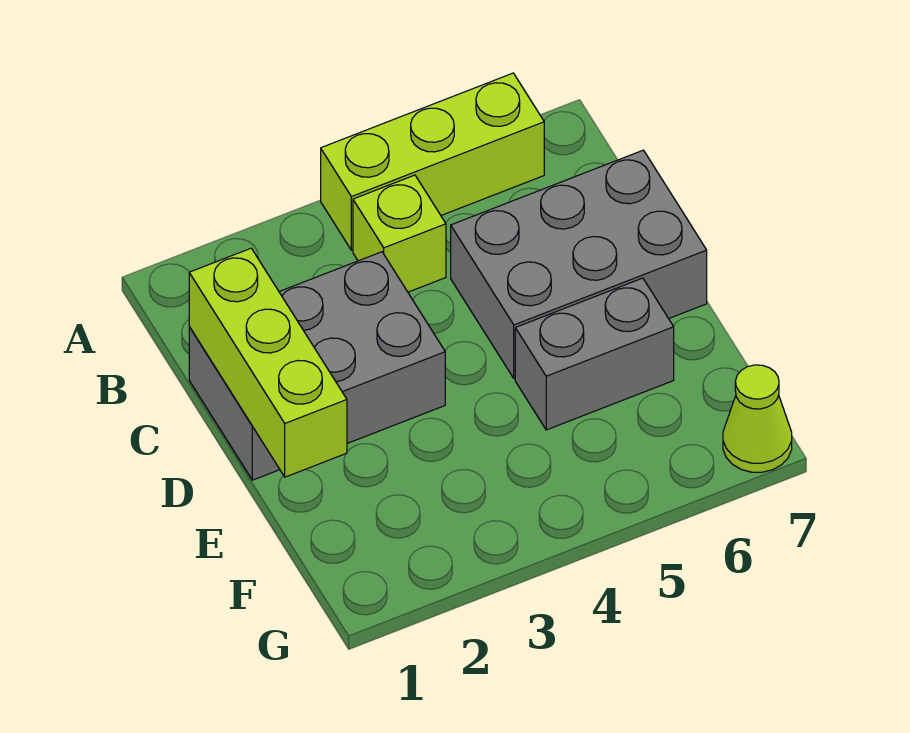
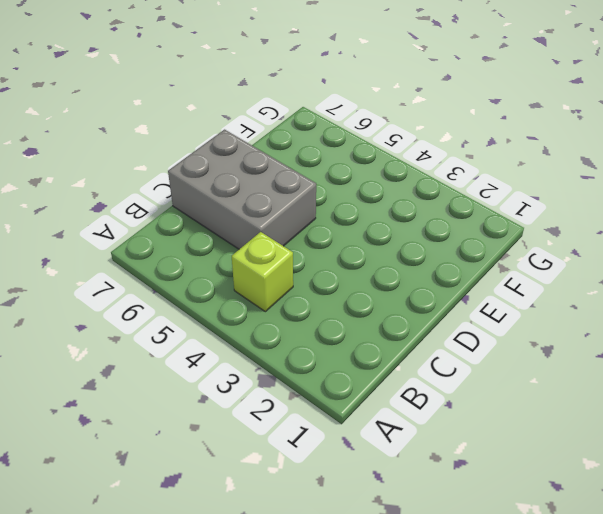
none -> lime brick A4:A6 level 1
none -> grey brick C1:D3 level 1

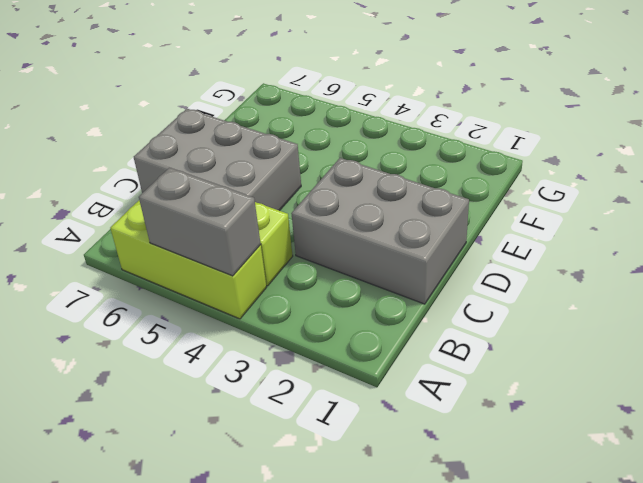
grey brick A4:A5 level 2 -> grey brick E5:E6 level 1
none -> lime cone G7 level 1
none -> lime brick C1:E1 level 2

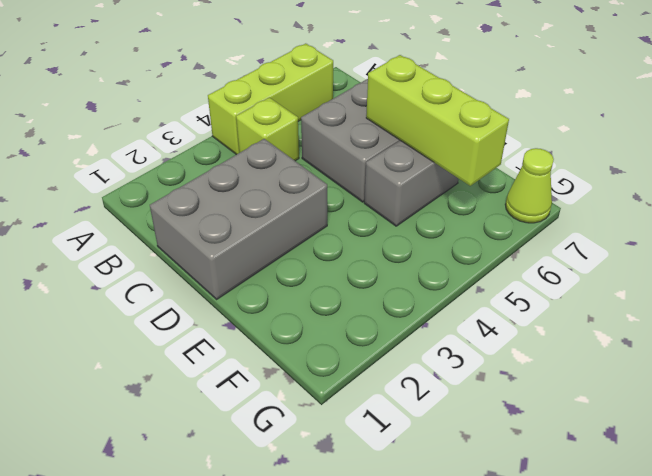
lime brick D6:F6 level 2 -> lime brick C1:E1 level 2

